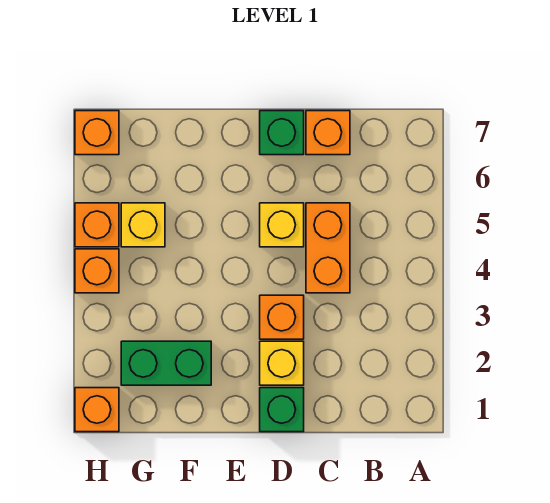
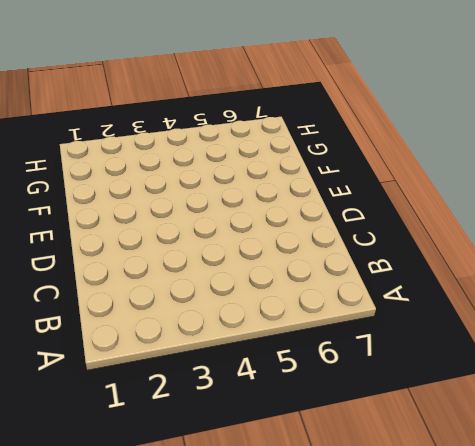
none -> orange brick C4:C5 level 1
none -> orange brick C7 level 1
none -> green brick D1 level 1

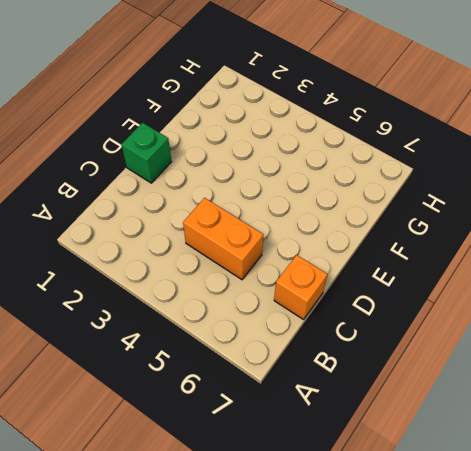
none -> yellow brick D2 level 1
none -> orange brick D3 level 1
none -> yellow brick D5 level 1

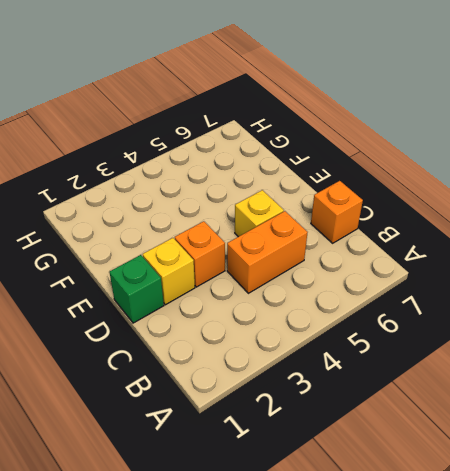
none -> green brick D7 level 1
none -> green brick F2:G2 level 1
none -> yellow brick G5 level 1

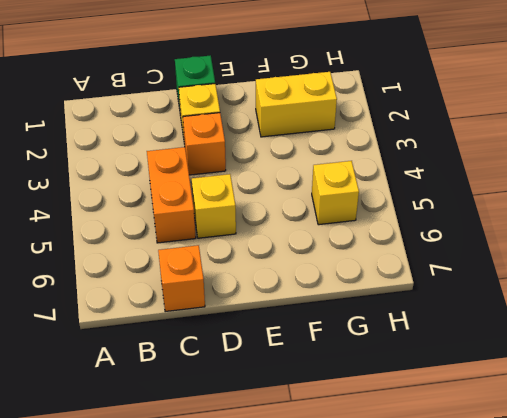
yellow brick F2:G2 level 1 -> green brick F2:G2 level 1
none -> green brick D7 level 1
none -> orange brick H1 level 1
none -> orange brick H4 level 1

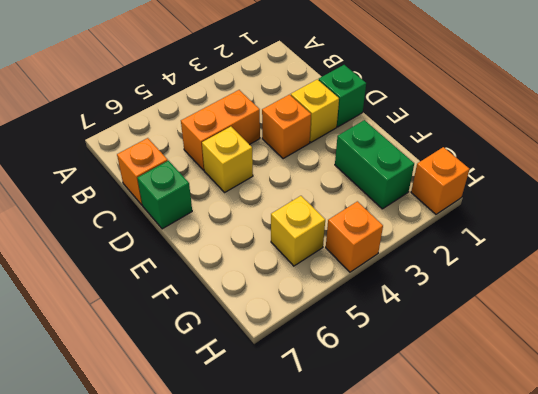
none -> orange brick H5 level 1
none -> orange brick H7 level 1

